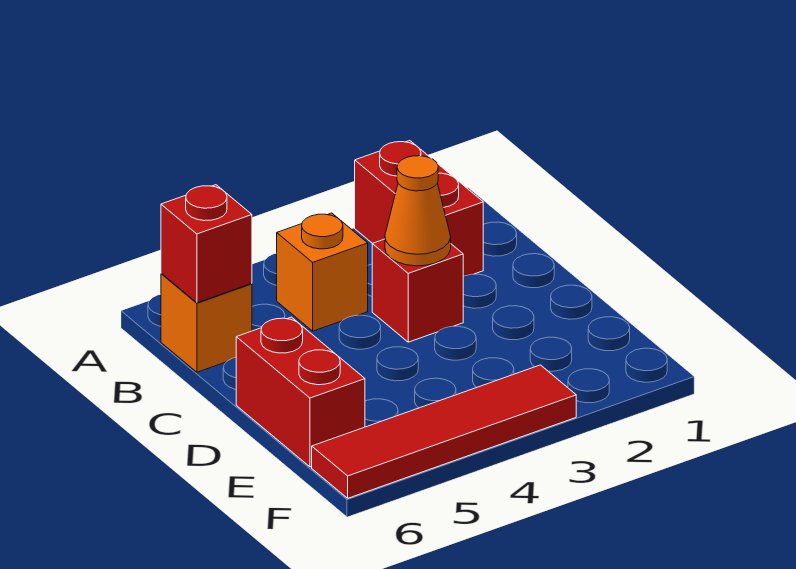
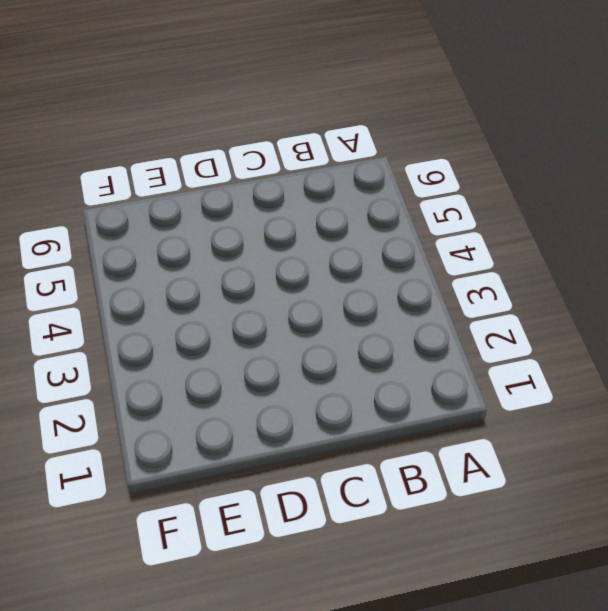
none -> red brick A2:B2 level 1
none -> orange brick B4 level 1

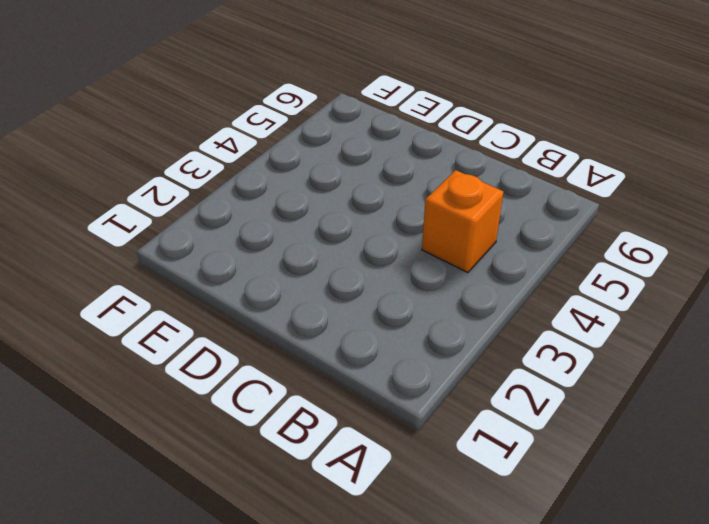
none -> red brick A2:B2 level 1
none -> orange brick B6 level 1

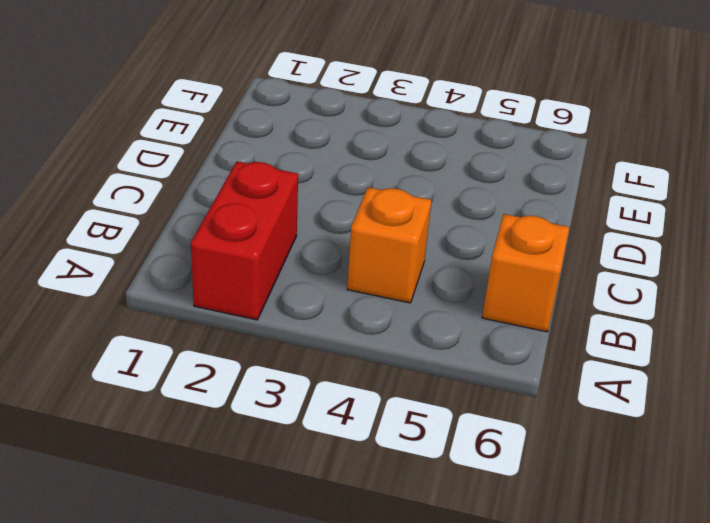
none -> red brick C3 level 1
none -> red brick D6:E6 level 1

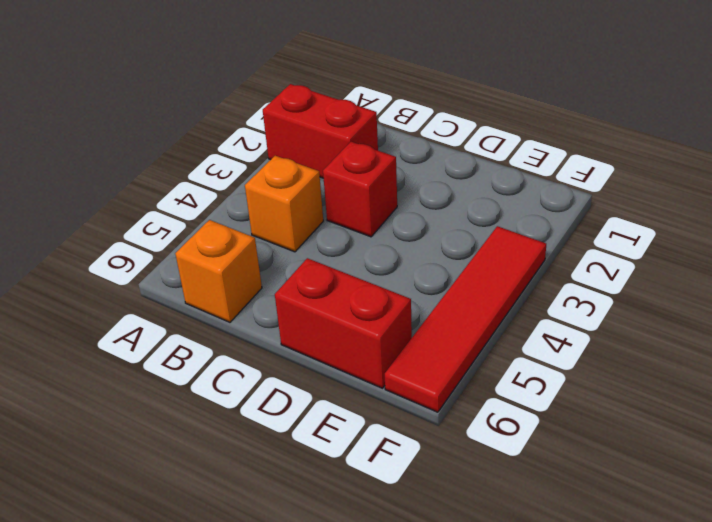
none -> red brick B6 level 2
none -> orange cone C3 level 2

